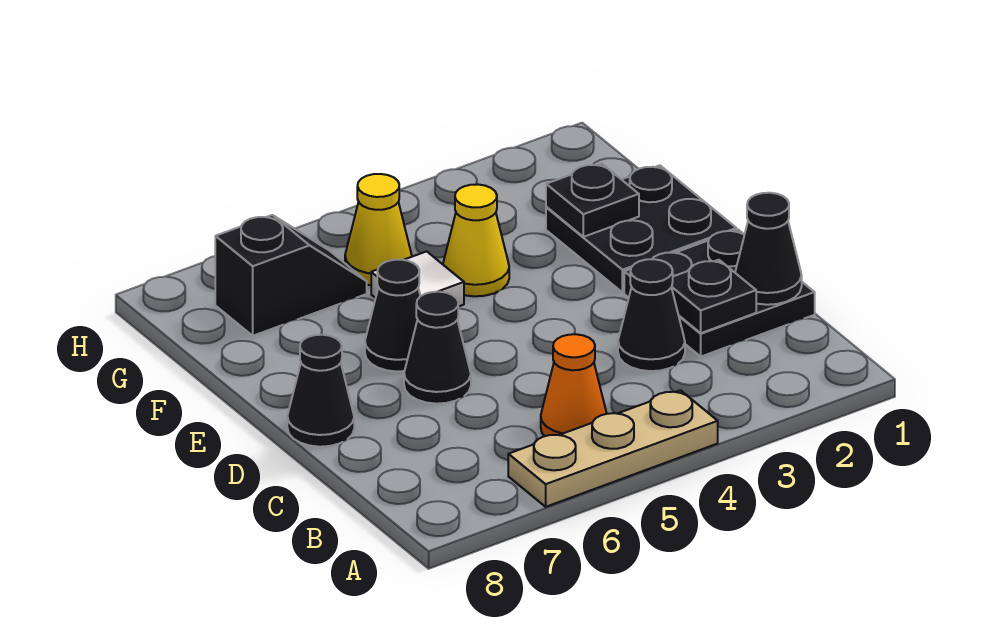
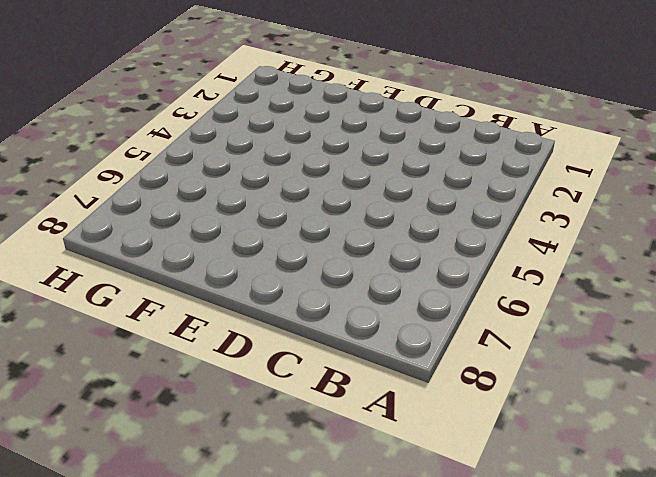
none -> tan plate A4:A6 level 1
none -> orange cone B5 level 1
none -> black plate C1:D2 level 1

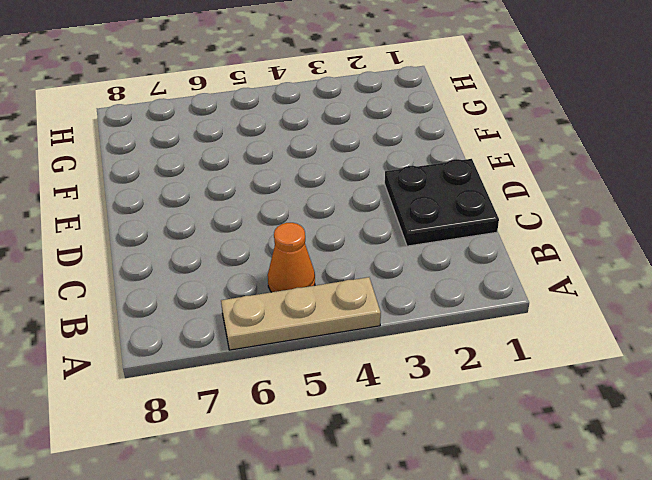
none -> black cone C3 level 1
none -> black cone D6 level 1
none -> black cone D8 level 1

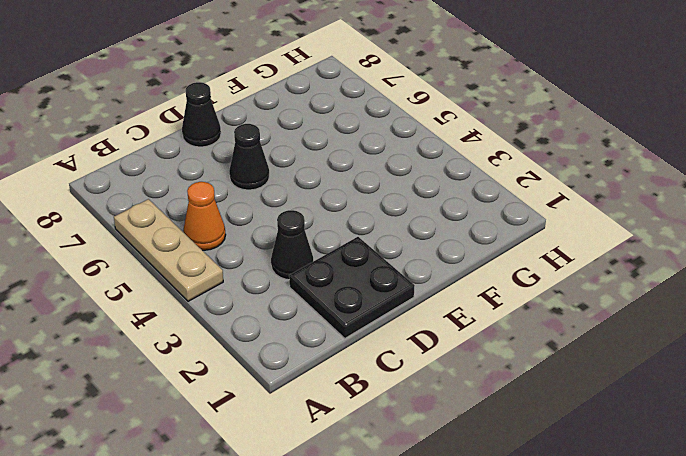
none -> black plate E1:F2 level 1
none -> black cone E6 level 1
none -> yellow cone F4 level 1

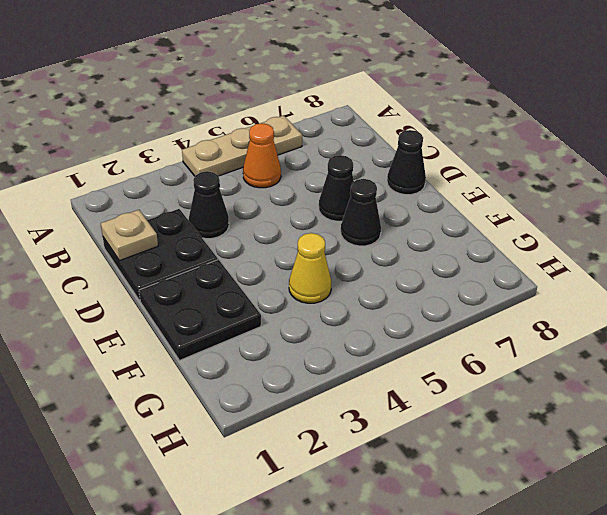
tan plate C1 level 2 -> black cone C1 level 2
none -> white tile F5 level 1
none -> yellow cone G5 level 1
none -> black slope G6:G7 level 1 top 7

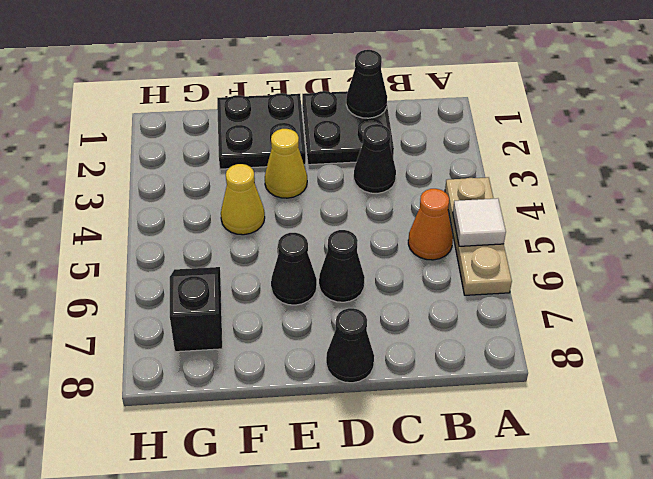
white tile A5 level 2 -> white tile F5 level 1
yellow cone E3 level 1 -> yellow cone G5 level 1
none -> black plate C2 level 2
none -> black plate F2 level 2

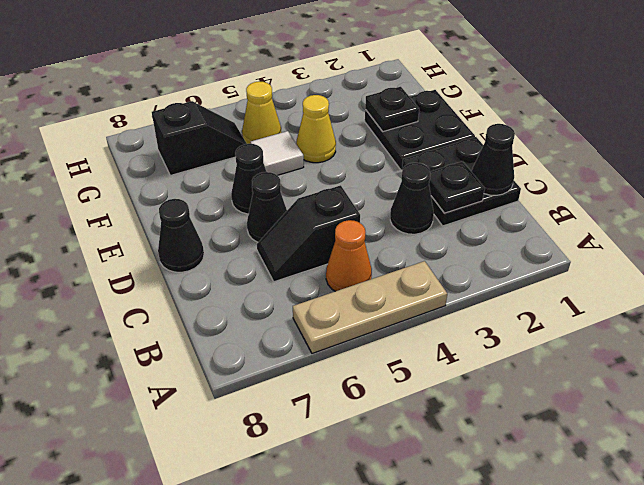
black slope C5:C6 level 1 top 5 -> none

